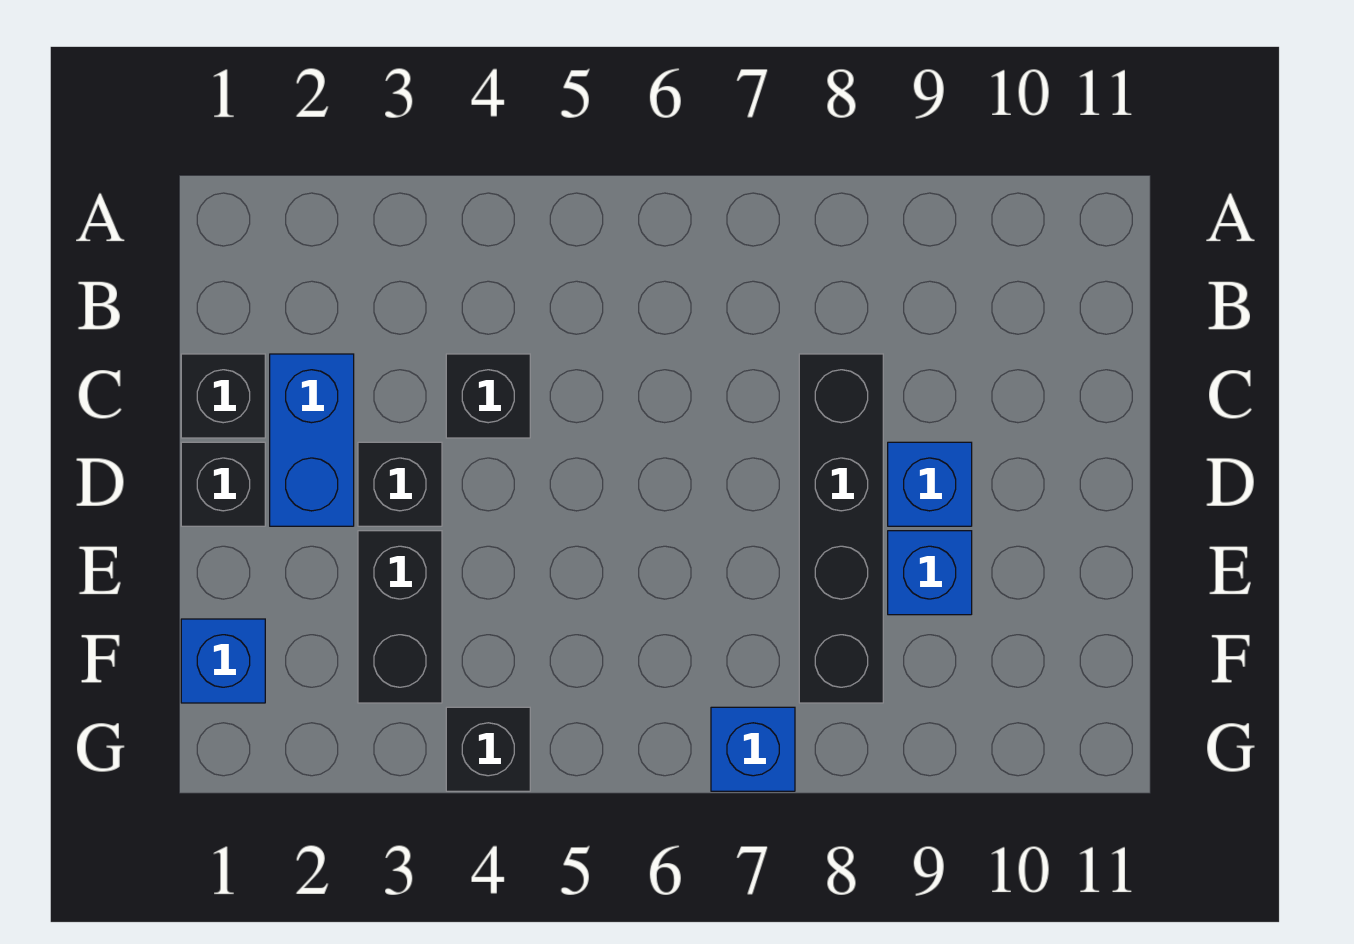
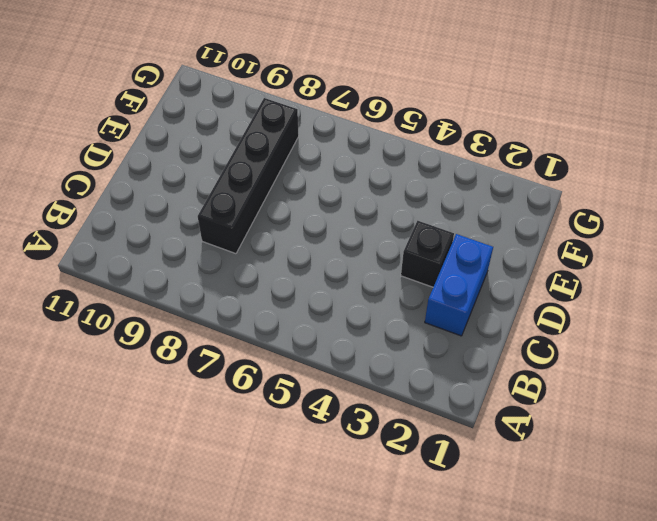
none -> black brick C1 level 1
none -> black brick C4 level 1
none -> black brick D1 level 1

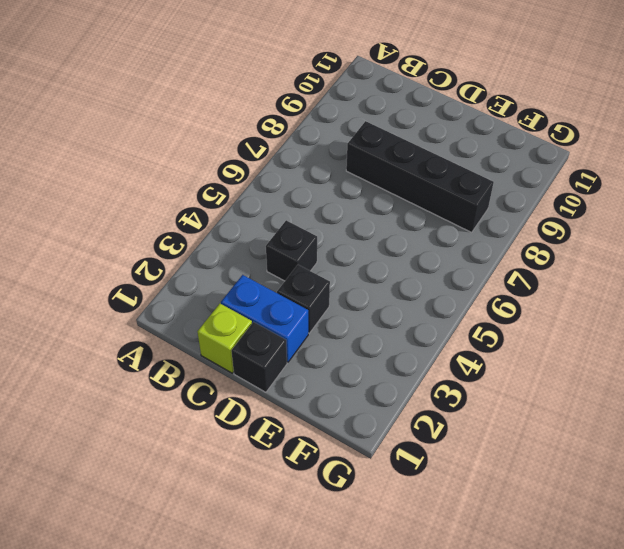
lime brick C1 level 1 -> black brick C1 level 1
none -> blue brick D9 level 1
none -> black brick E3:F3 level 1
none -> blue brick E9 level 1

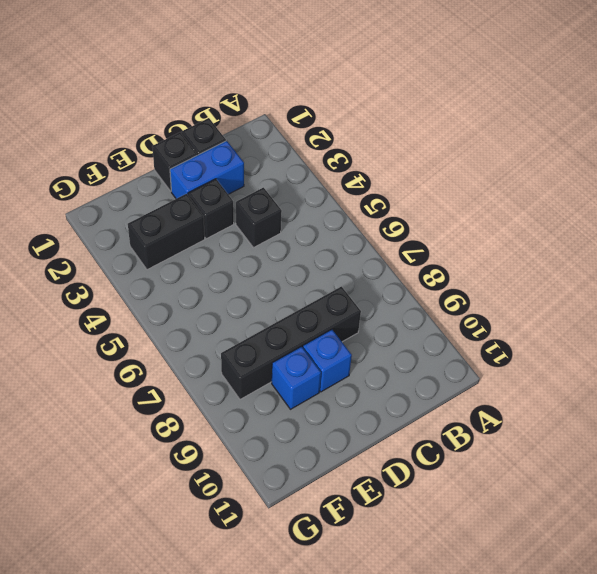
none -> blue brick F1 level 1
none -> black brick G4 level 1
none -> blue brick G7 level 1

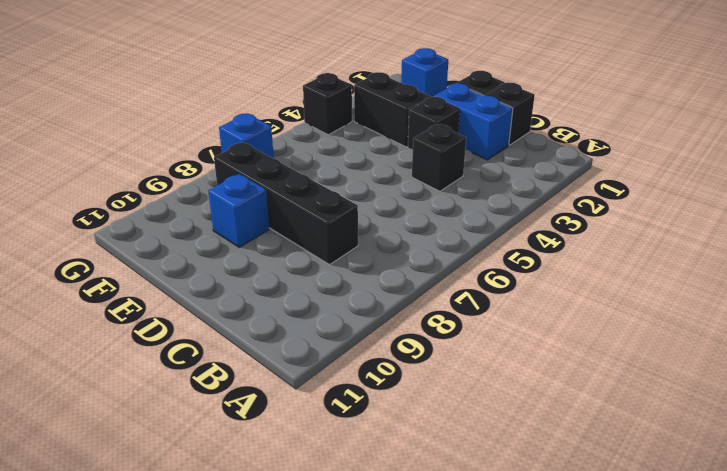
none -> blue brick D9 level 1

